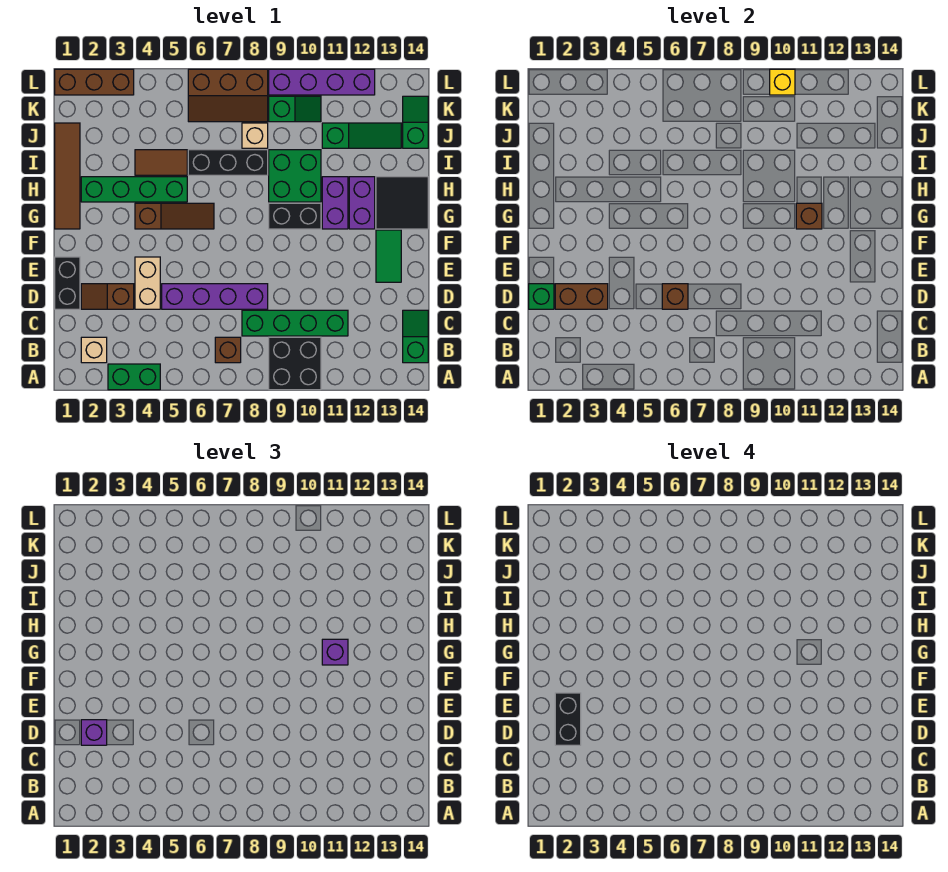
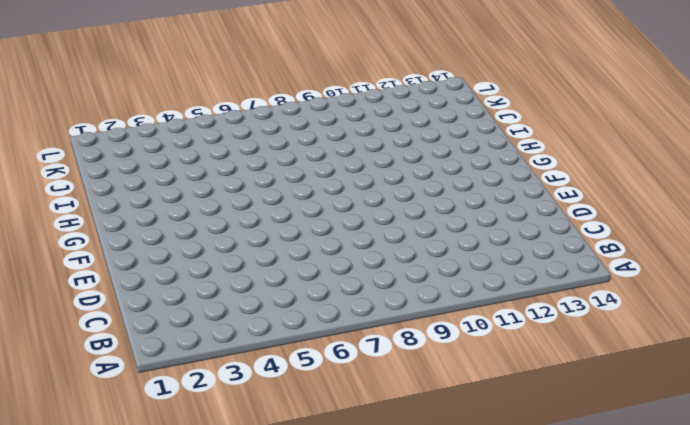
none -> green brick A3:A4 level 1
none -> black brick A9:B10 level 1
none -> tan brick B2 level 1
none -> brown brick B7 level 1

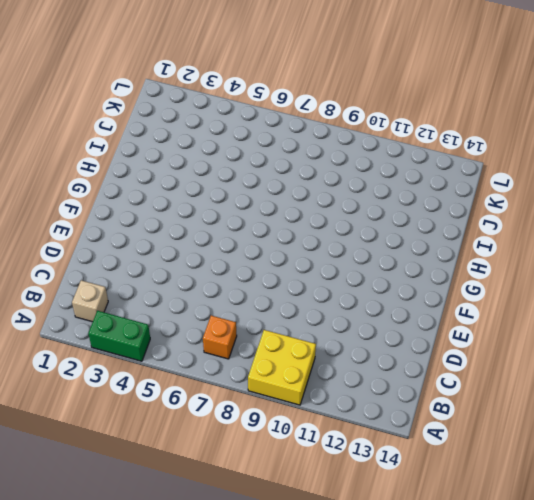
yellow brick A9:B10 level 1 -> black brick A9:B10 level 1
orange brick B7 level 1 -> brown brick B7 level 1
none -> green slope B14:C14 level 1 top B
none -> green brick C8:C11 level 1
none -> black brick D1:E1 level 1
none -> brown slope D2:D3 level 1 top 3

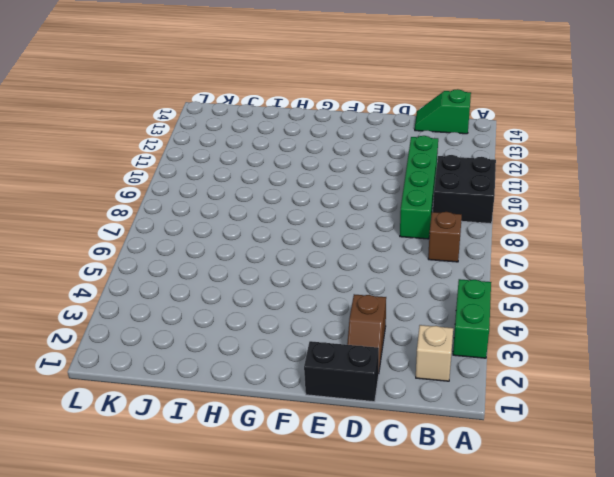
none -> tan brick D4:E4 level 1
none -> purple brick D5:D8 level 1
none -> green tile E13:F13 level 1
none -> brown tile G1:J1 level 1

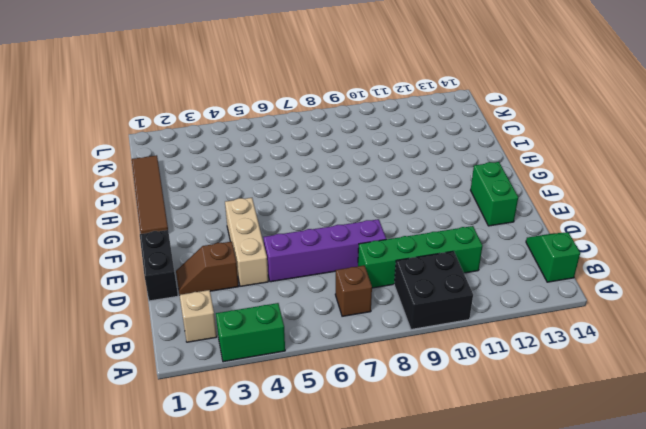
tan brick D4:F4 level 1 -> tan brick D4:E4 level 1
green brick E13:F13 level 1 -> green tile E13:F13 level 1
none -> brown slope G4:G6 level 1 top 4
none -> black brick G9:G10 level 1
none -> purple brick G11:H11 level 1
none -> purple brick G12:H12 level 1

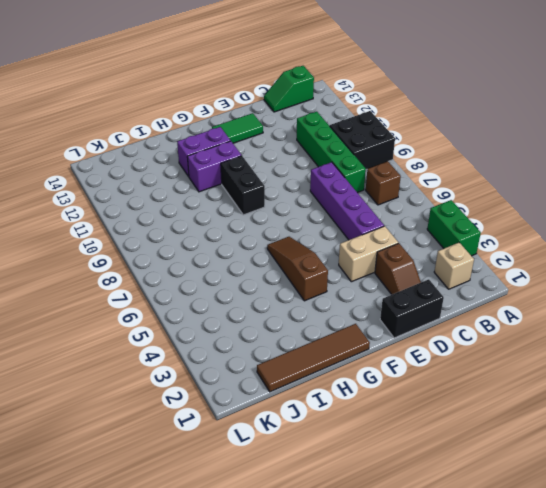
none -> black tile G13:H14 level 1
none -> green brick H2:H5 level 1
none -> green brick H9:I10 level 1
none -> brown tile I4:I5 level 1

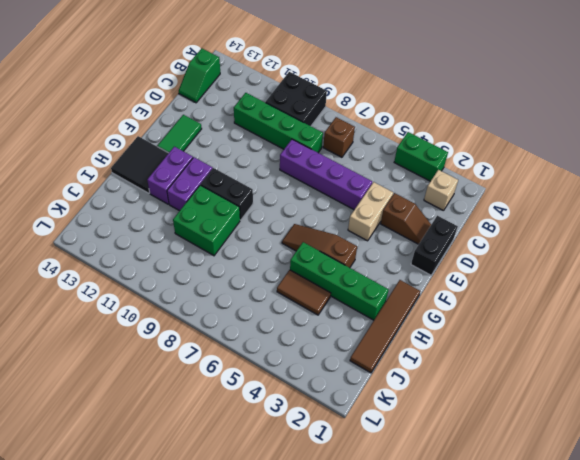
none -> black brick I6:I8 level 1
none -> tan brick J8 level 1
none -> green slope J11:J13 level 1 top 11
none -> green slope J14:K14 level 1 top J

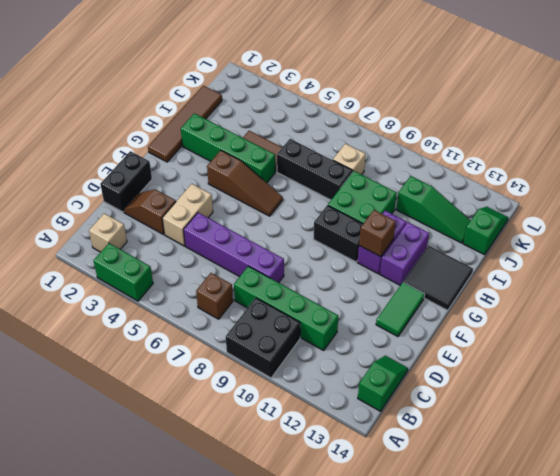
none -> brown slope K6:L8 level 1 top L
none -> green slope K9:K10 level 1 top 9
none -> brown brick L1:L3 level 1
none -> purple brick L9:L12 level 1

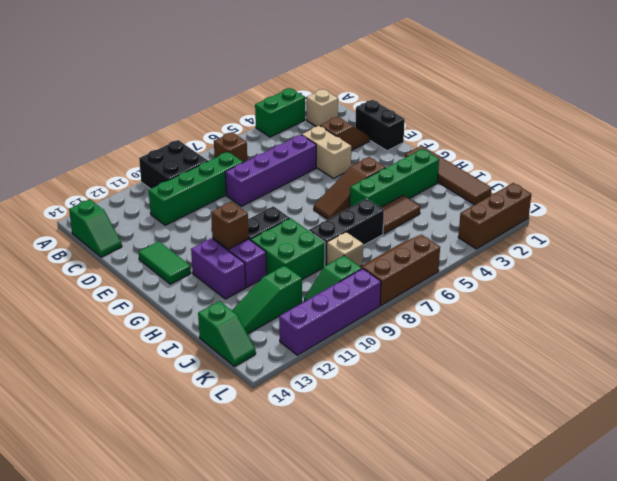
none -> black tile G13:H14 level 1
none -> green brick D1 level 2
none -> brown brick D2:D3 level 2
none -> brown brick D6 level 2

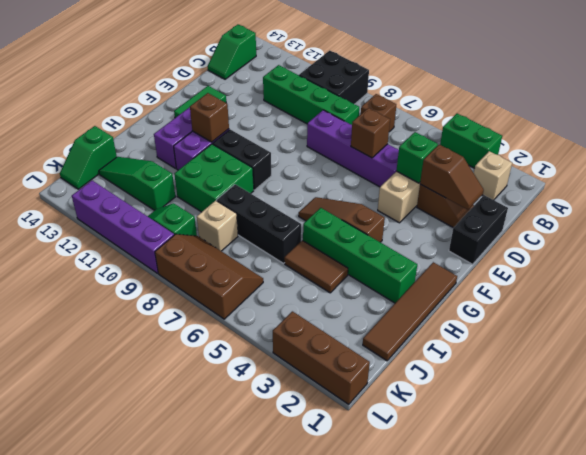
brown slope D2:D3 level 2 top 3 -> brown brick D2:D3 level 2
green brick D4 level 2 -> green brick D1 level 2
none -> black tile G13:H14 level 1
none -> yellow brick L10 level 2
none -> purple brick D2 level 3
none -> purple brick G11 level 3

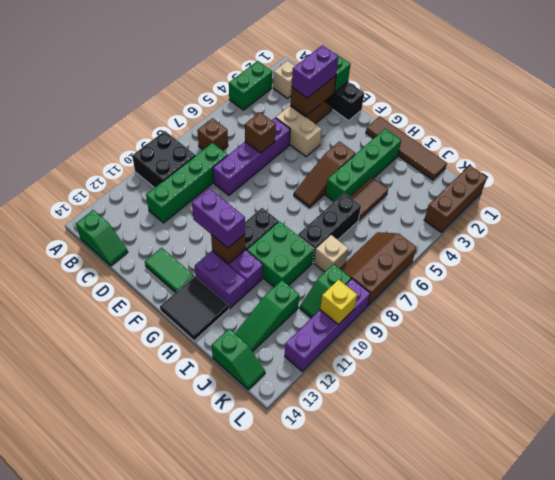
purple brick D2:D3 level 3 -> purple brick D2 level 3
purple brick F11:G11 level 3 -> purple brick G11 level 3
none -> black brick D2:E2 level 4

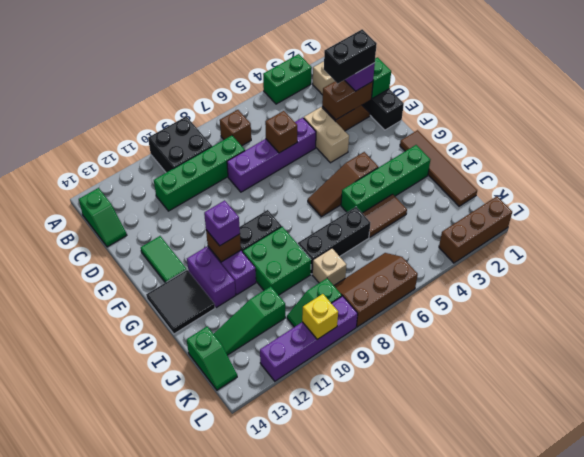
black brick D2:D3 level 4 -> black brick D2:E2 level 4

